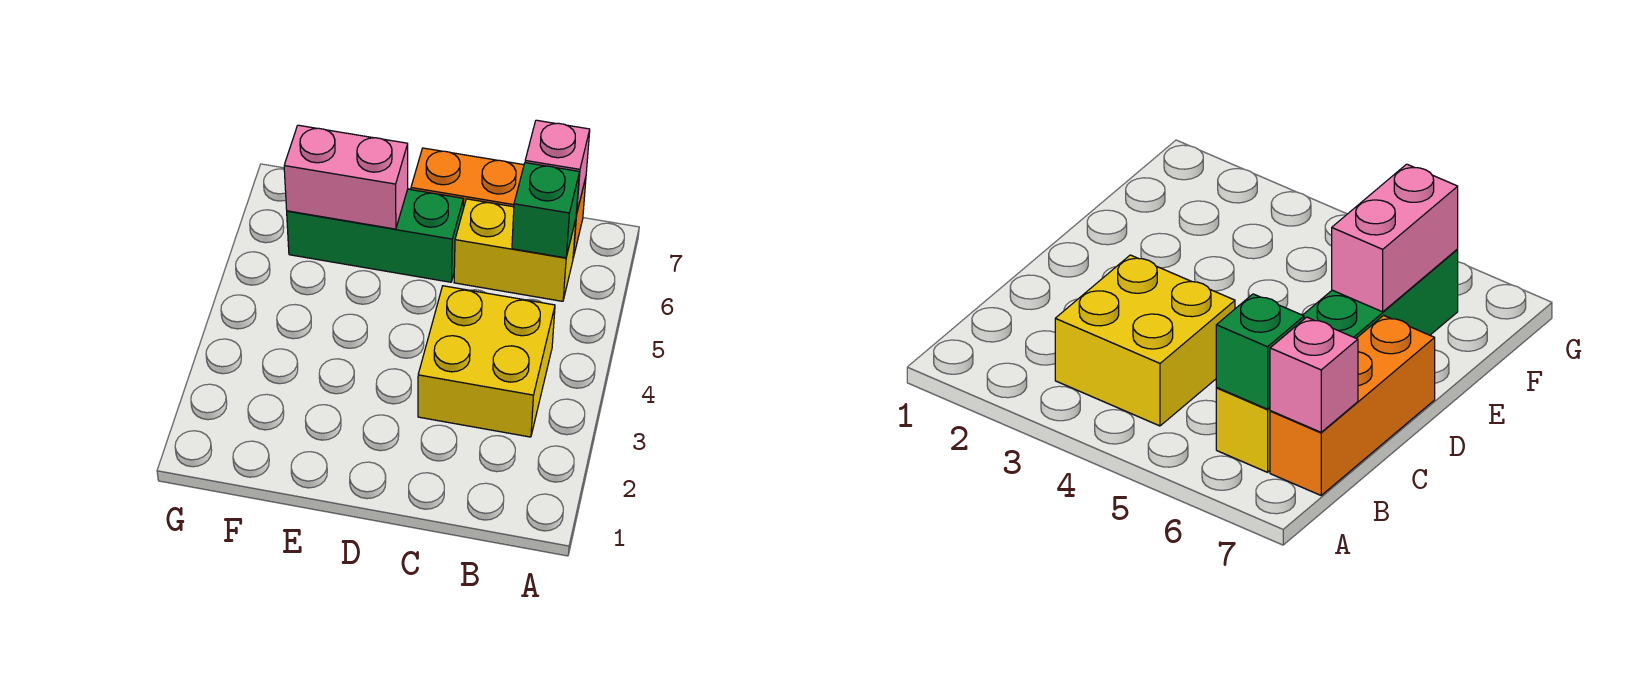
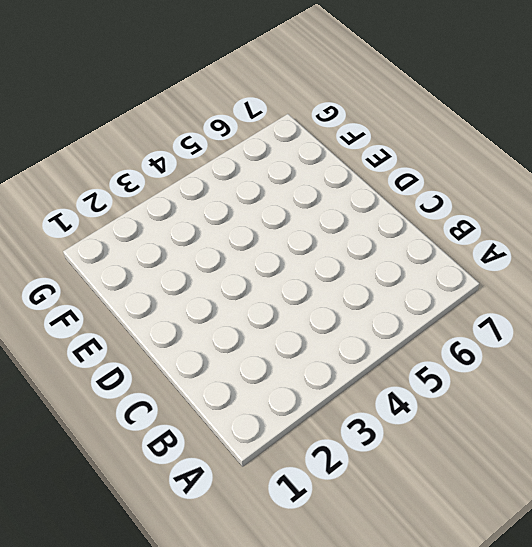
none -> yellow brick B3:C4 level 1
none -> yellow brick B6:C6 level 1

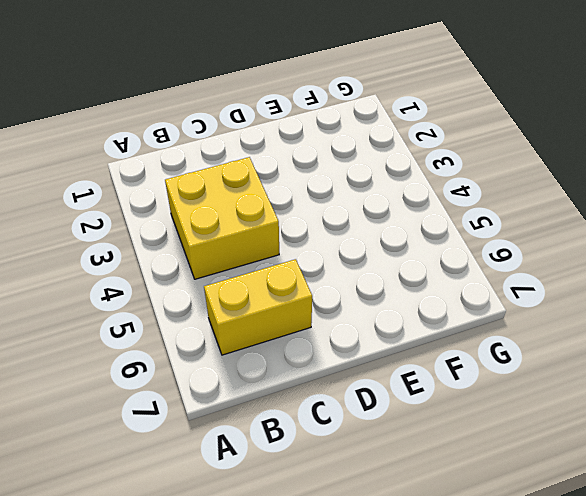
none -> orange brick B7:D7 level 1
none -> green brick D6:F6 level 1

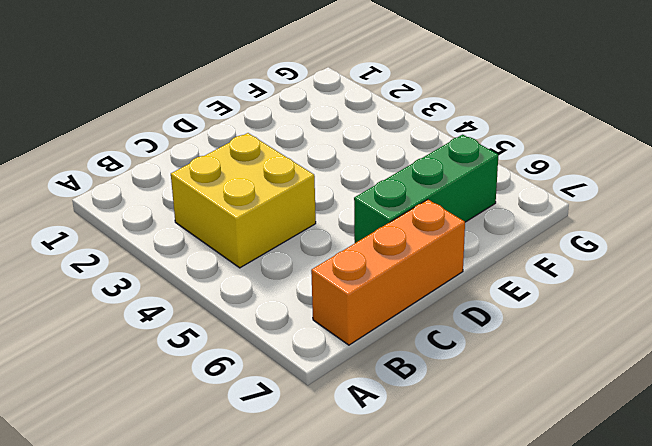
none -> yellow brick B6:C6 level 1
none -> green brick B6 level 2

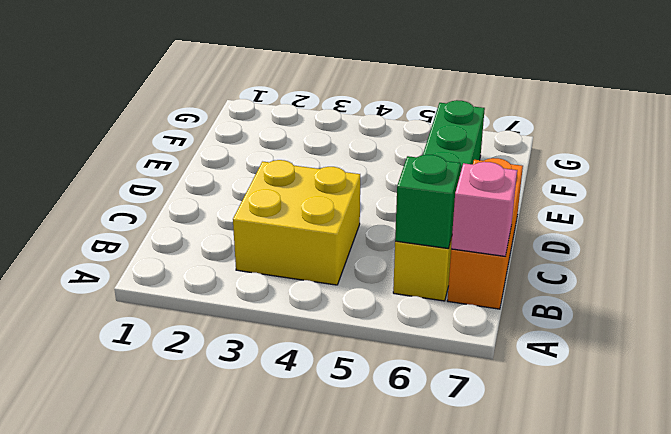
none -> pink brick E6:F6 level 2

